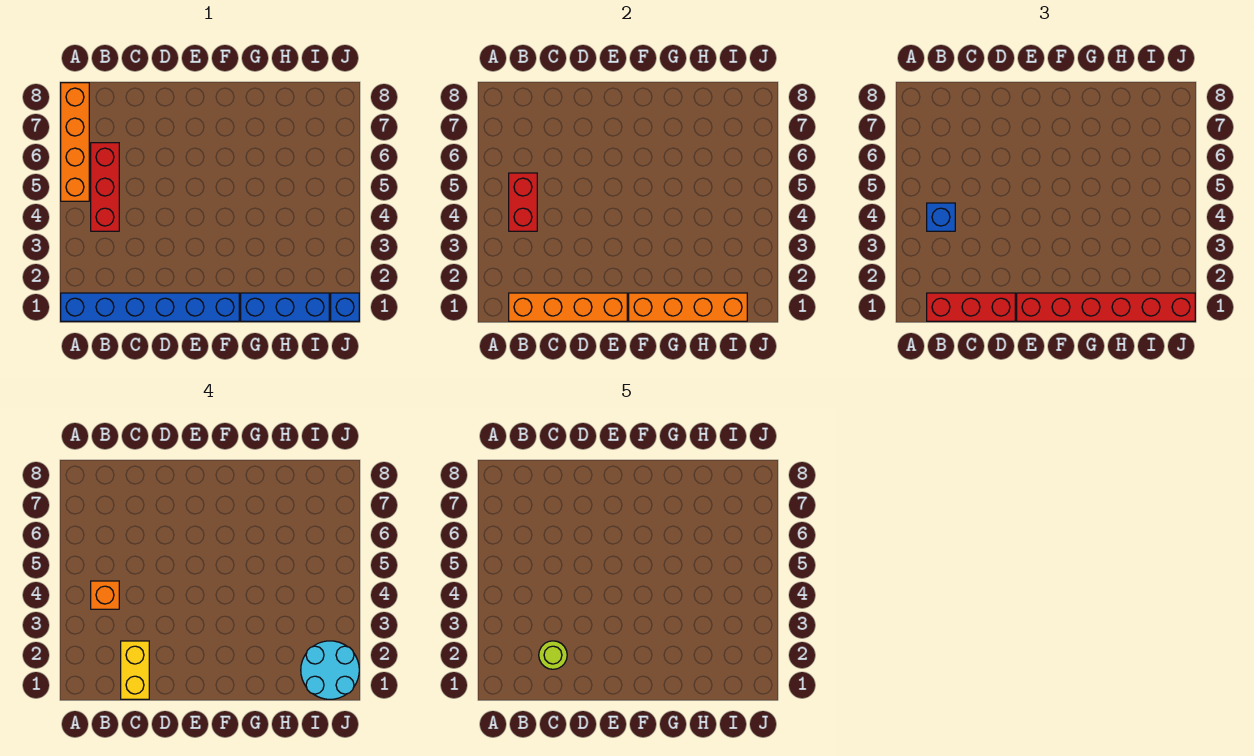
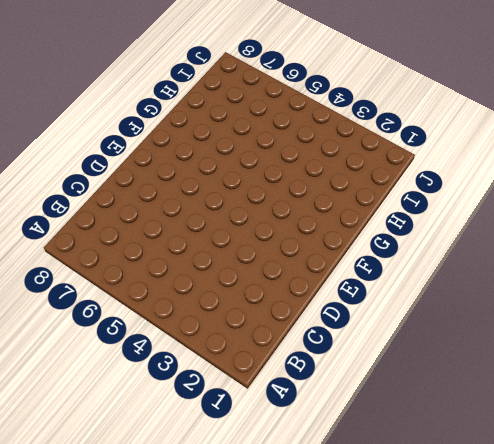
none -> blue brick A1:F1 level 1
none -> orange brick A5:A8 level 1
none -> red brick B4:B6 level 1

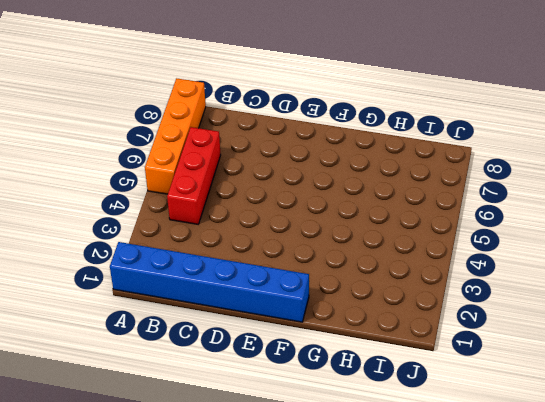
none -> blue brick G1:I1 level 1
none -> blue brick J1 level 1
none -> orange brick B1:E1 level 2

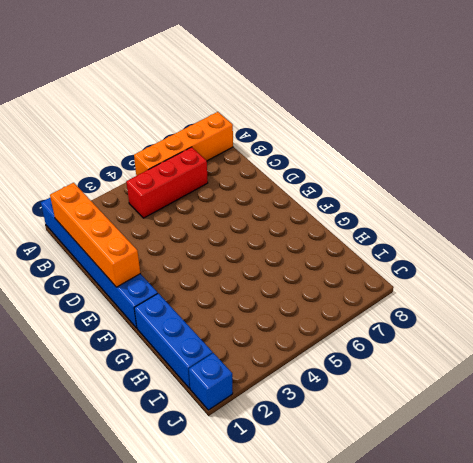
none -> red brick B4:B5 level 2
none -> orange brick F1:I1 level 2
none -> red brick B1:D1 level 3

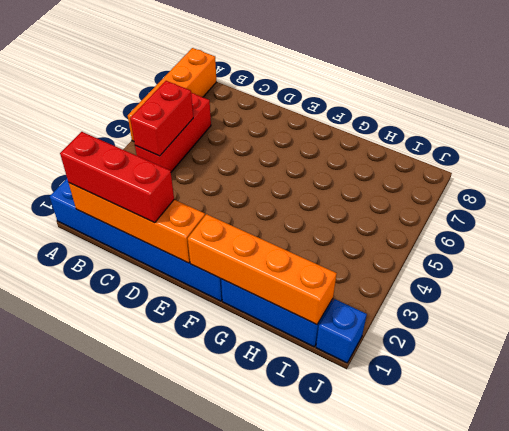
none -> blue brick B4 level 3
none -> red brick E1:J1 level 3
none -> orange brick B4 level 4

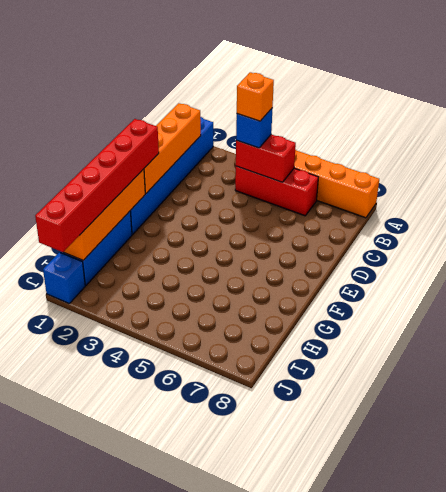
none -> red brick B1:D1 level 3
none -> yellow brick C1:C2 level 4
none -> cyan round brick I1:J2 level 4

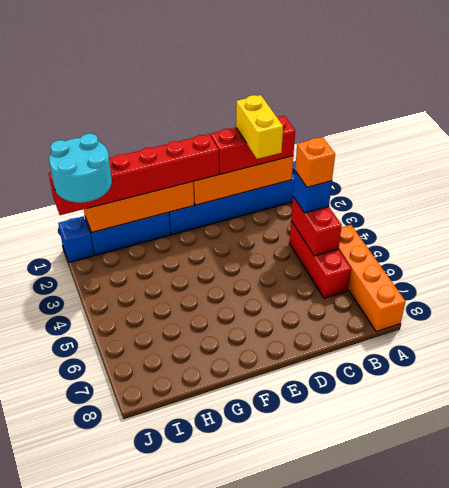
none -> lime round brick C2 level 5

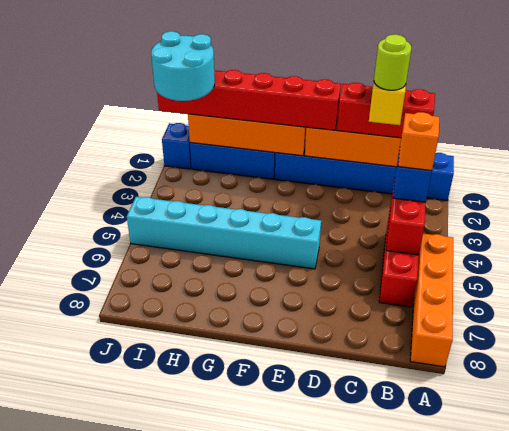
cyan brick E5:J5 level 1 -> none

